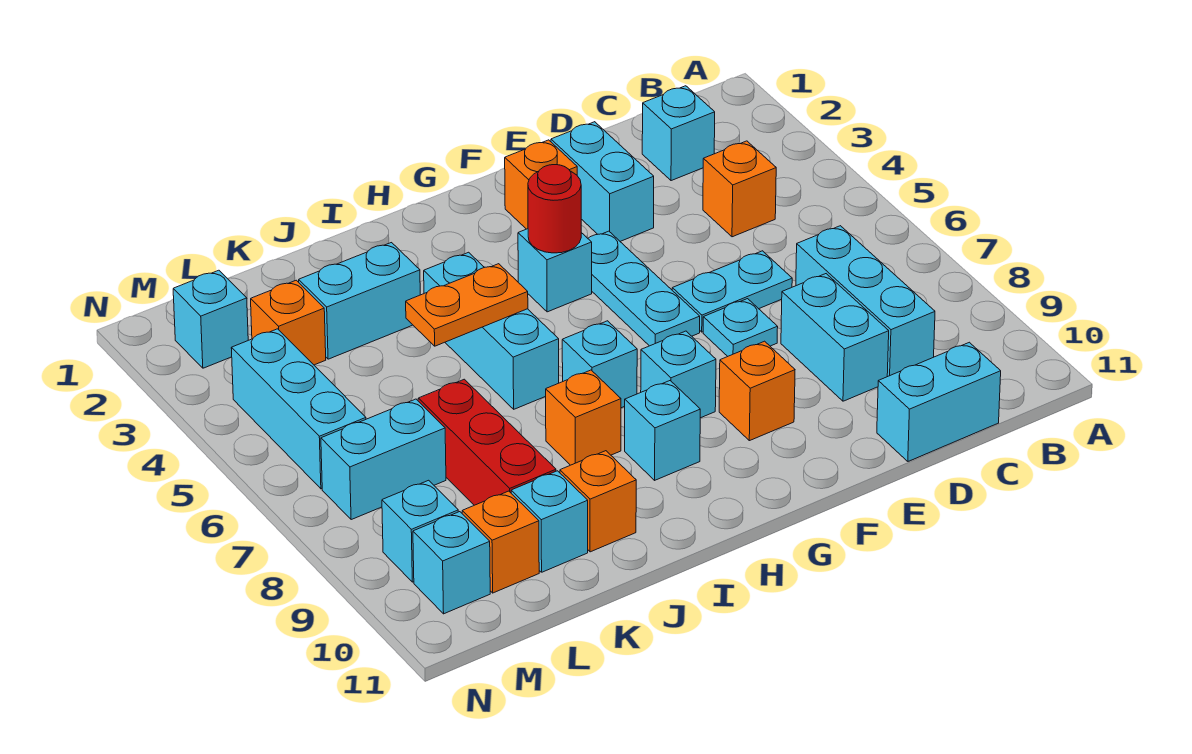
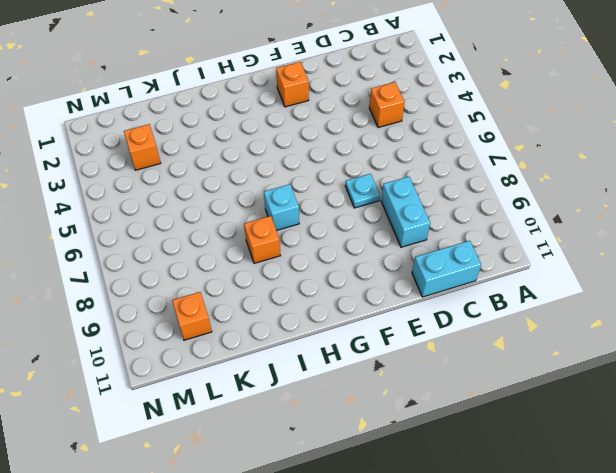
none -> cyan brick C2 level 1
none -> cyan brick C7:C9 level 1
none -> cyan plate D6:E6 level 1
none -> cyan brick E2:E3 level 1

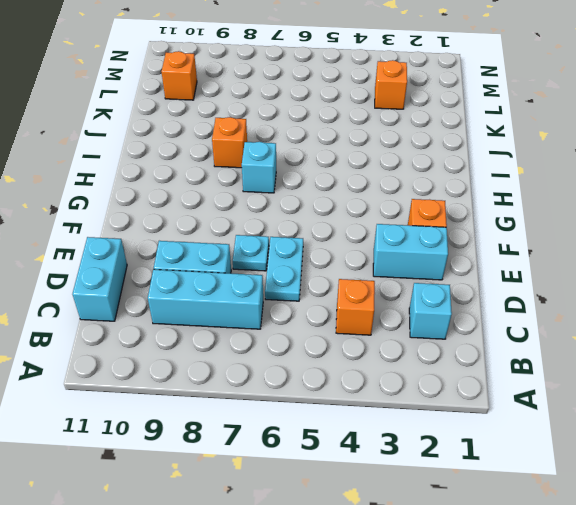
none -> cyan plate F4:F6 level 1
none -> orange brick F9 level 1
none -> cyan brick G4 level 1
none -> cyan brick G8 level 1

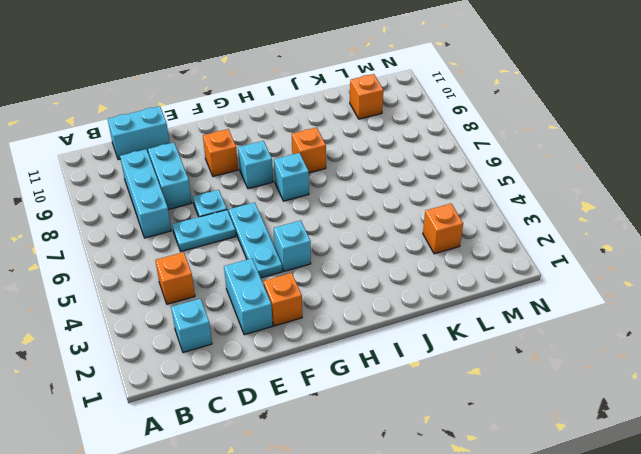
none -> cyan brick H9 level 1
none -> cyan brick I4:I6 level 1
none -> cyan brick J3:K3 level 1
none -> orange brick J10 level 1

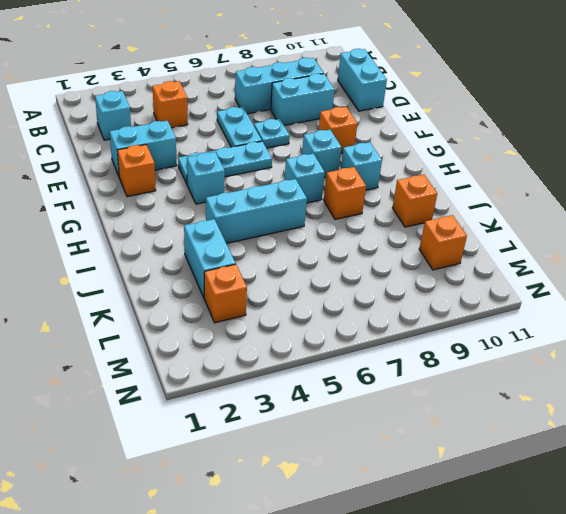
none -> red brick K7:K9 level 1
none -> cyan brick K10 level 1
none -> cyan brick L7:M7 level 1
none -> cyan brick M2 level 1

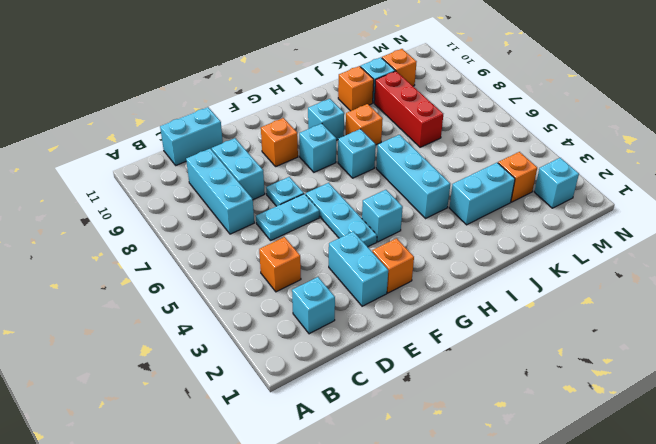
none -> cyan brick L7:M7 level 1
none -> cyan brick M4:M6 level 1
none -> cyan brick M9 level 1
none -> cyan brick M10 level 1

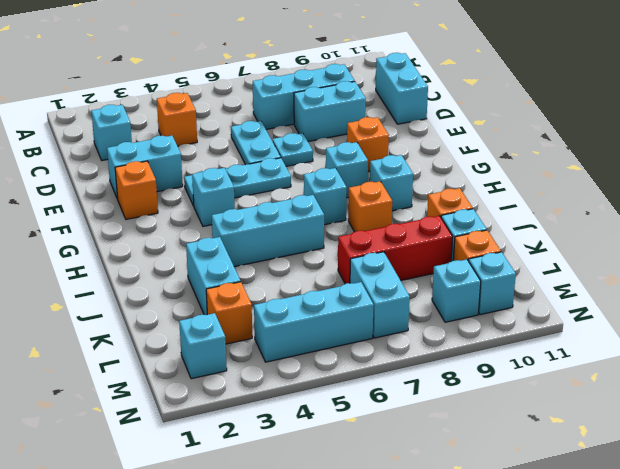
none -> red round brick G4 level 2
none -> orange plate I5:J5 level 2

